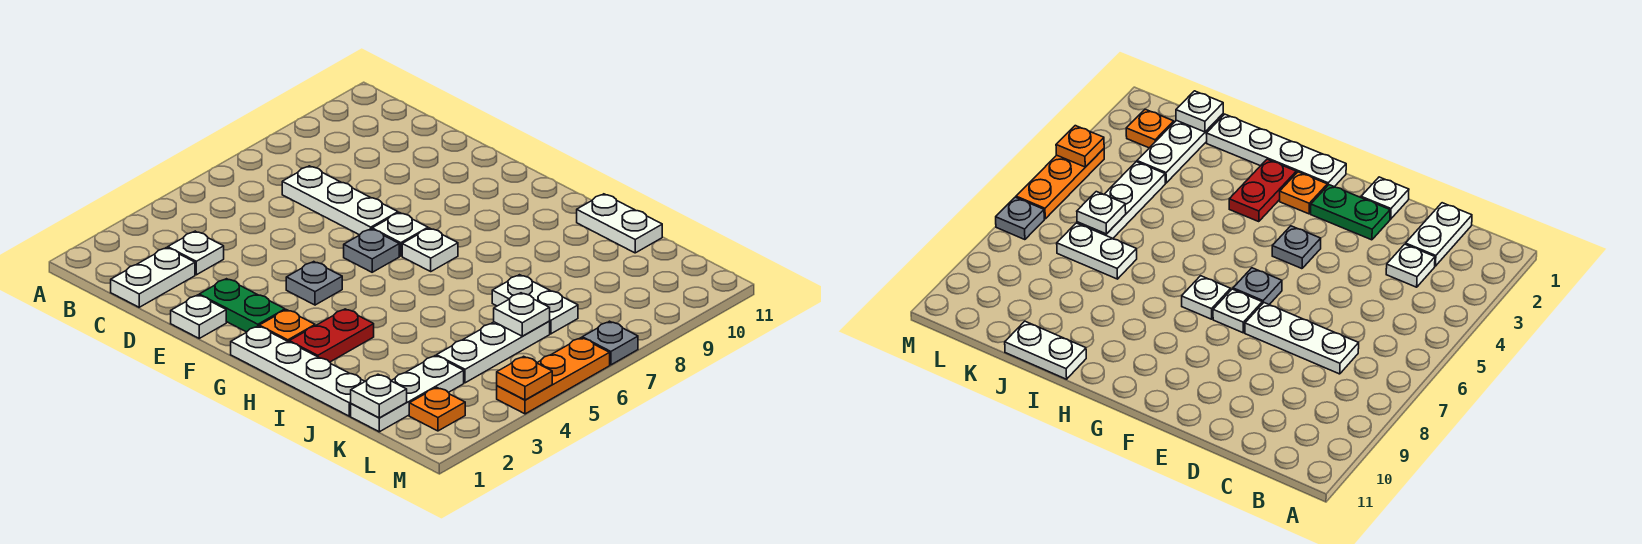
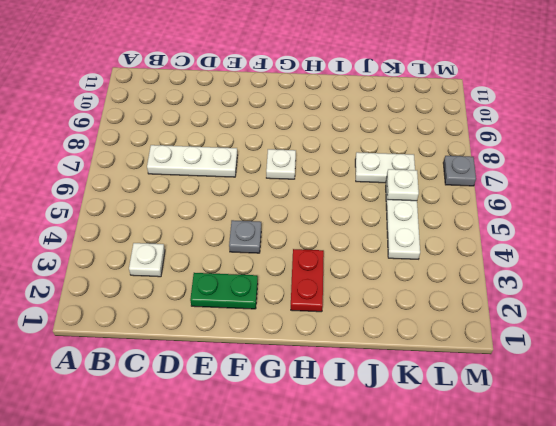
none -> white plate C1:C2 level 1
none -> white plate E1 level 1
none -> grey plate F6 level 1

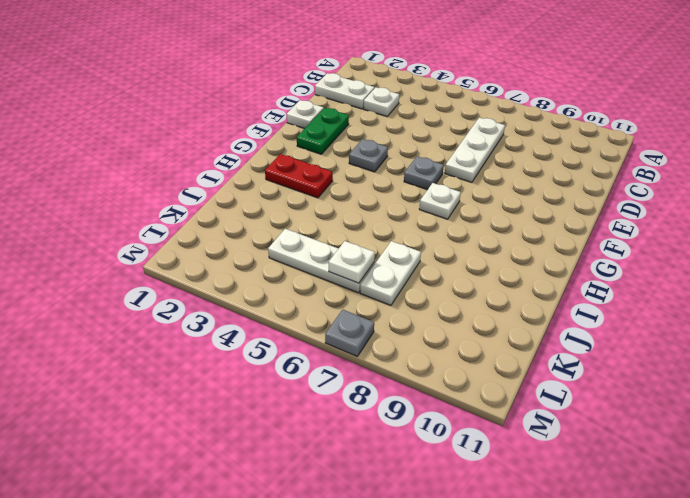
none -> white plate F7 level 1
none -> white plate G1:J1 level 1
none -> orange plate G2 level 1

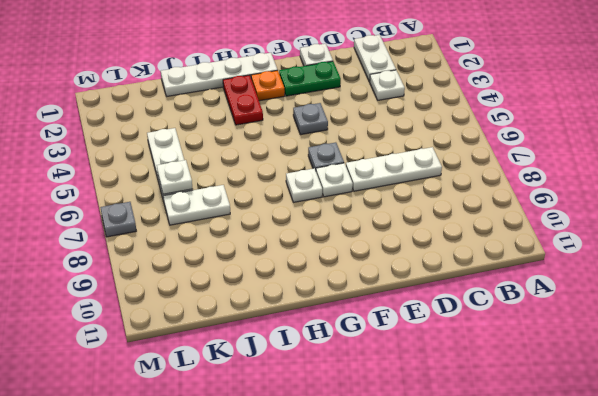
none -> white plate I11:J11 level 1
none -> white plate K1:K3 level 1
none -> orange plate L2 level 1

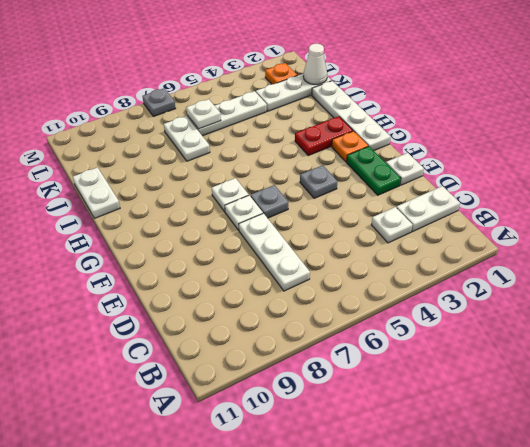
white cone K1 level 2 -> white plate K1 level 2
none -> orange plate M4:M6 level 1
none -> orange plate M4 level 2

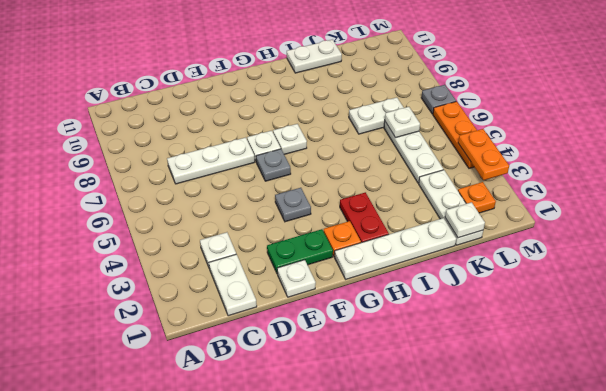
orange plate M3:M4 level 2 -> orange plate M4 level 2

